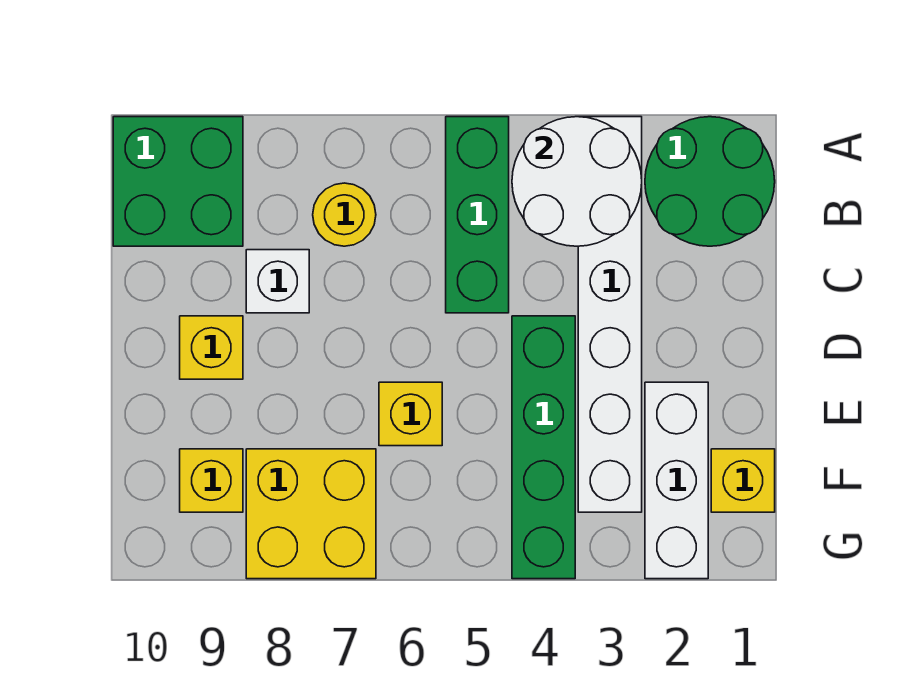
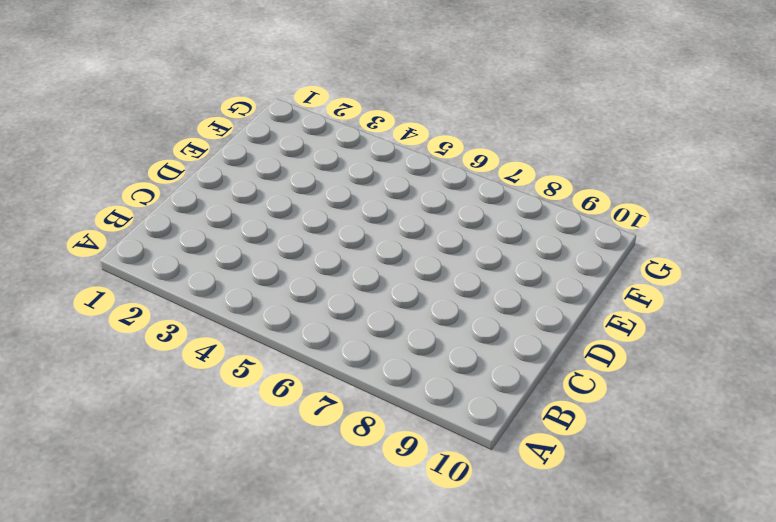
none -> green round brick A1:B2 level 1
none -> white brick A3:F3 level 1
none -> green brick A5:C5 level 1

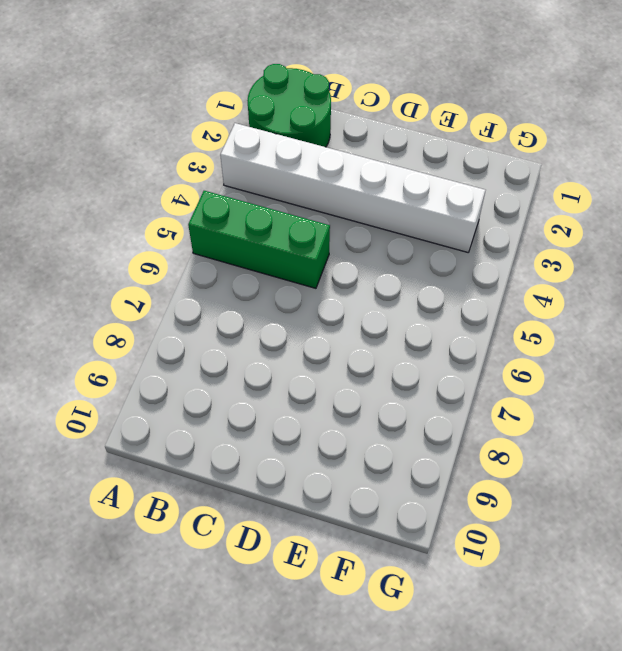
none -> green brick A9:B10 level 1
none -> yellow round brick B7 level 1
none -> white brick C8 level 1

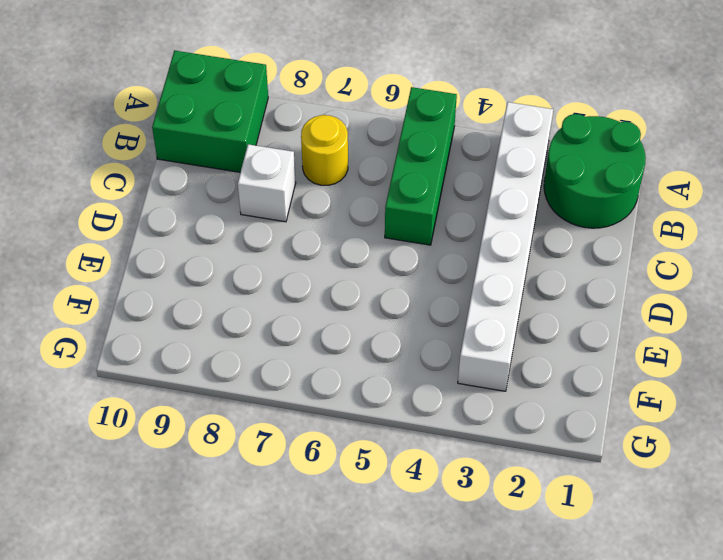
none -> green brick D4:G4 level 1
none -> yellow brick D9 level 1
none -> white brick E2:G2 level 1

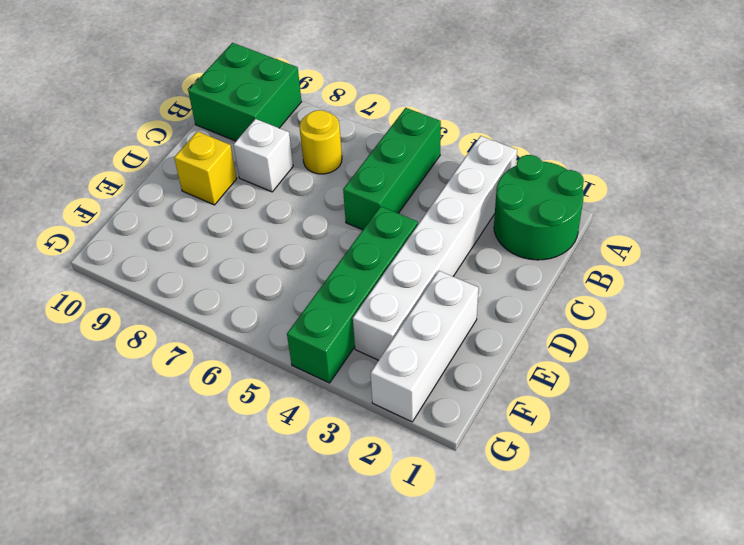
none -> yellow brick E6 level 1
none -> yellow brick F1 level 1
none -> yellow brick F7:G8 level 1

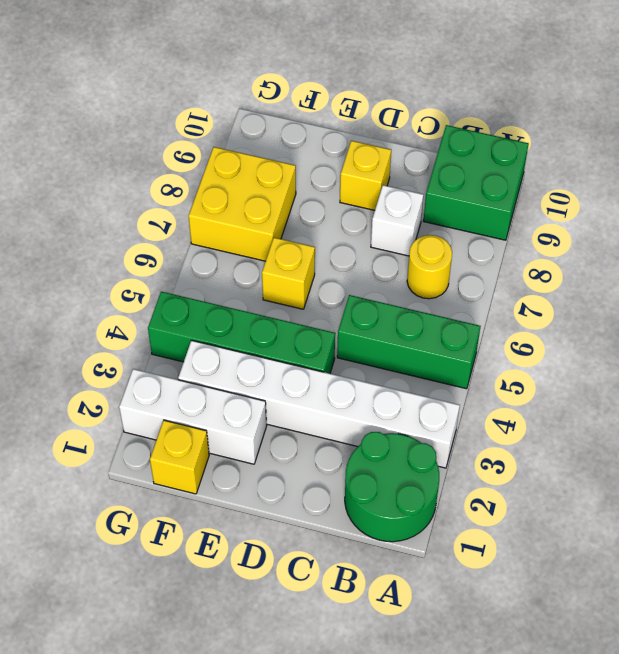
none -> yellow brick F9 level 1
none -> white round brick A3:B4 level 2

